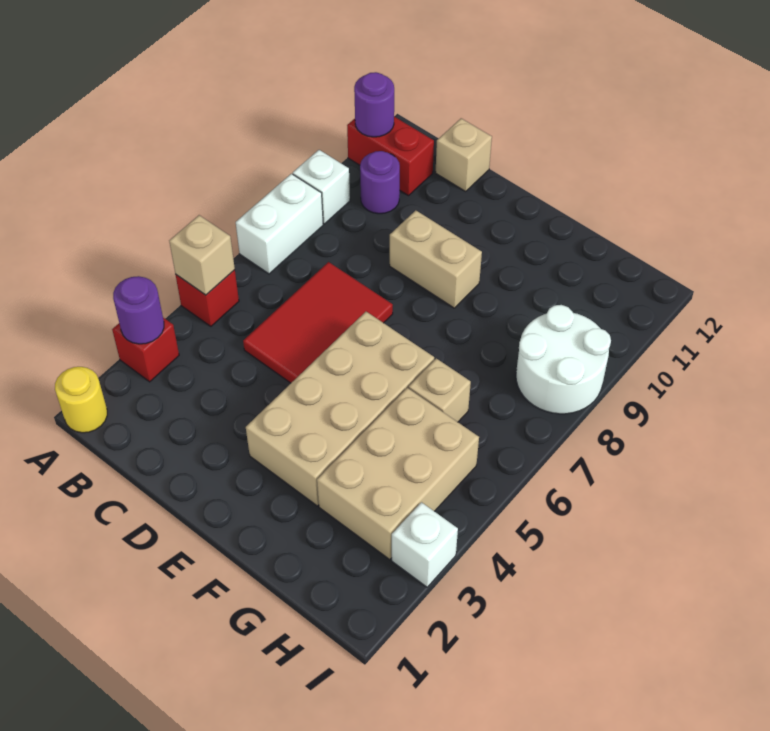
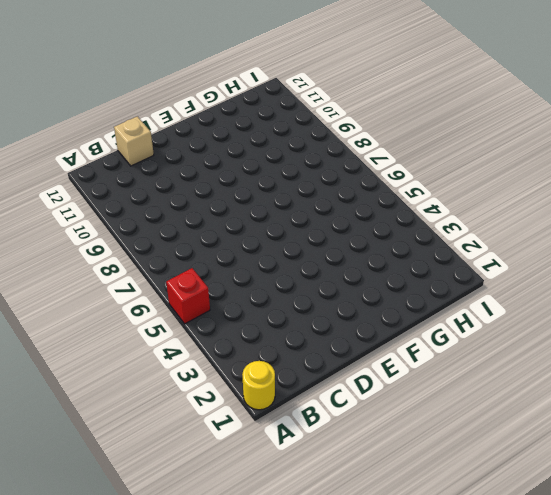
none -> red brick A3 level 1
none -> white brick A7:A8 level 1
none -> white brick A9 level 1

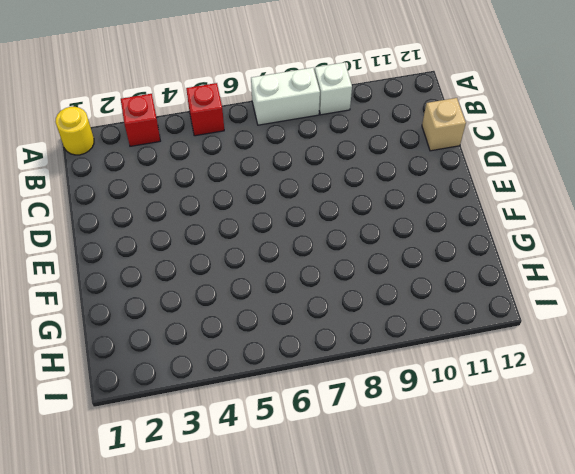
none -> red brick A11:B11 level 1
none -> purple round brick B10 level 1
none -> red tile C5:D7 level 1

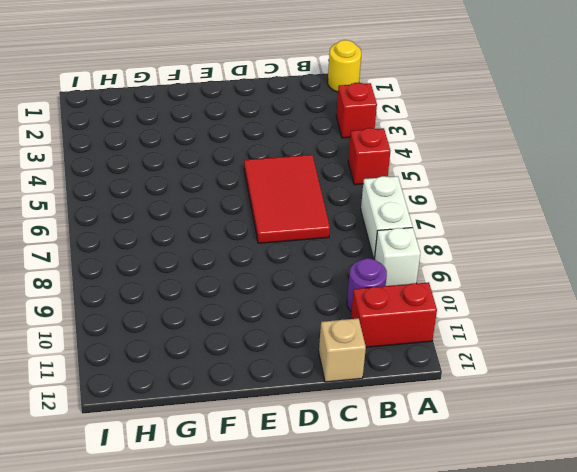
none -> tan brick D9:E9 level 1
none -> tan brick E3:F6 level 1
none -> tan brick G3:H5 level 1

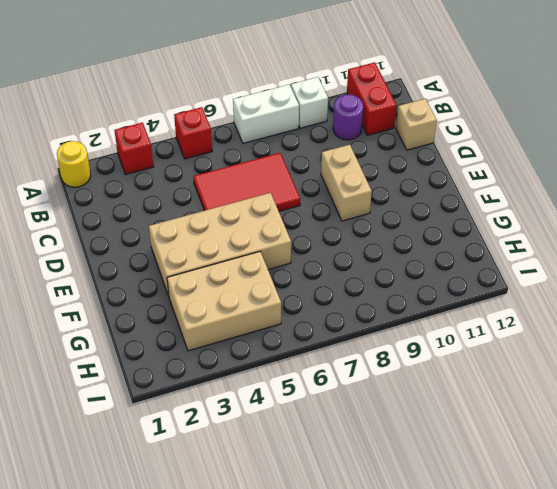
none -> tan brick G6 level 1
none -> white round brick H8:I9 level 1
none -> white brick I3 level 1

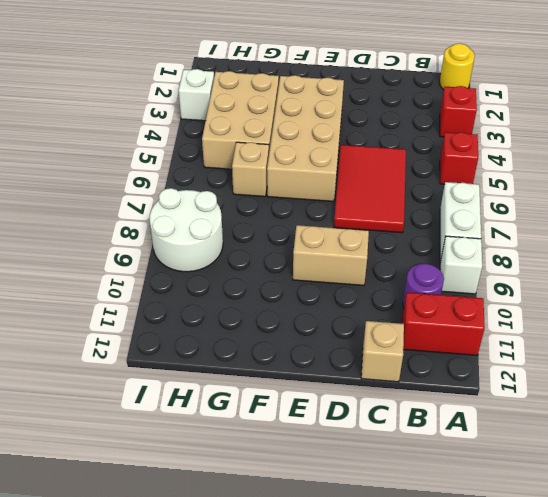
none -> purple round brick A3 level 2
none -> tan brick A5 level 2
none -> purple round brick A11 level 2

